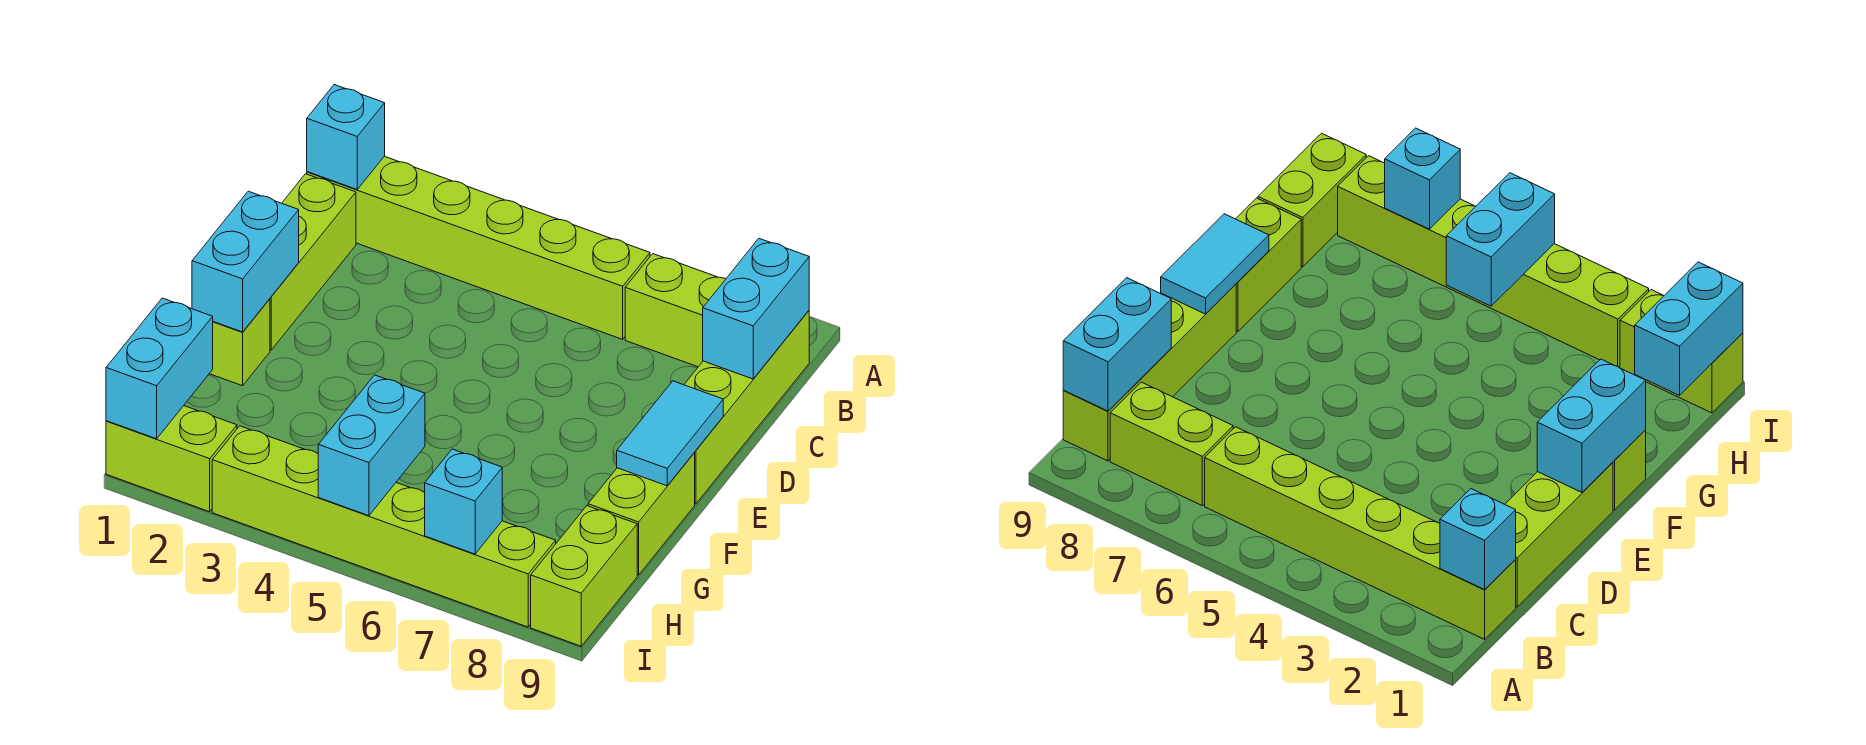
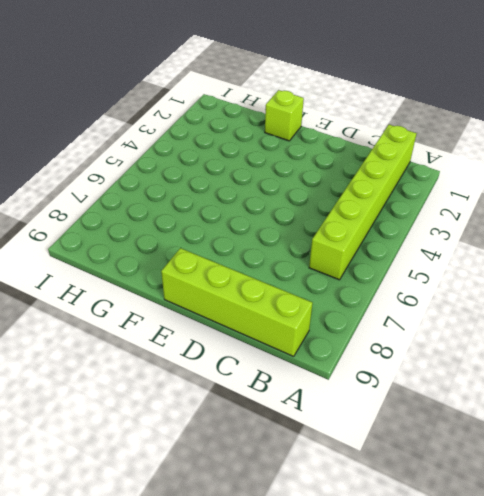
none -> lime brick B7:B8 level 1
none -> lime brick C1:E1 level 1
none -> lime brick F9:G9 level 1

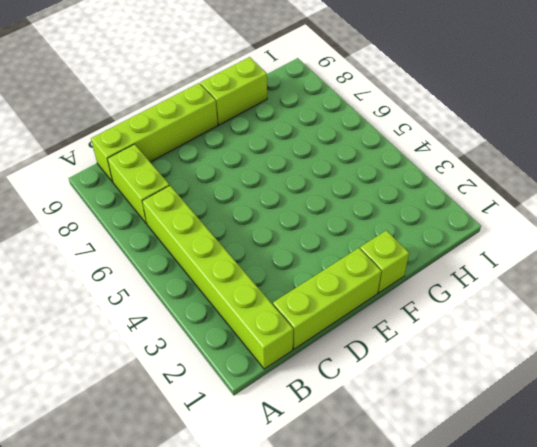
none -> lime brick H9:I9 level 1
none -> lime brick I1:I2 level 1
none -> lime brick I3:I8 level 1

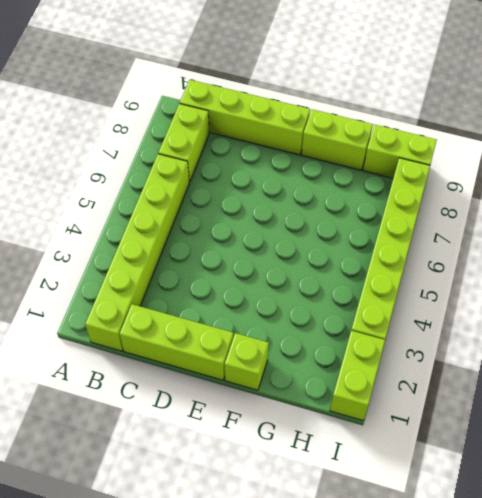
none -> cyan brick B1 level 2
none -> cyan brick B9:C9 level 2
none -> cyan brick E1:F1 level 2

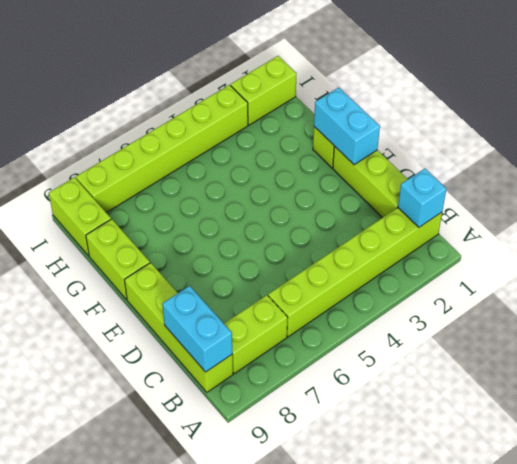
none -> cyan tile E9:F9 level 2
none -> cyan brick H1:I1 level 2
none -> cyan brick H5:I5 level 2

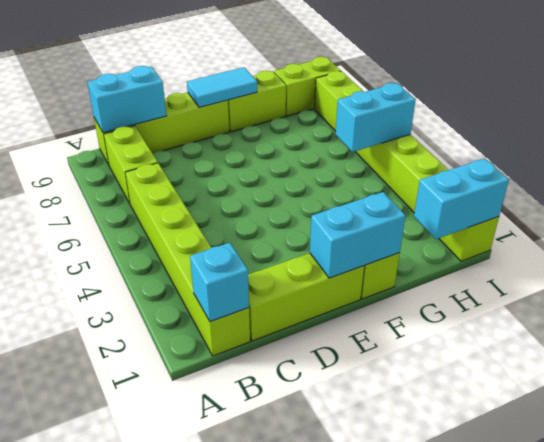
none -> cyan brick I7 level 2

